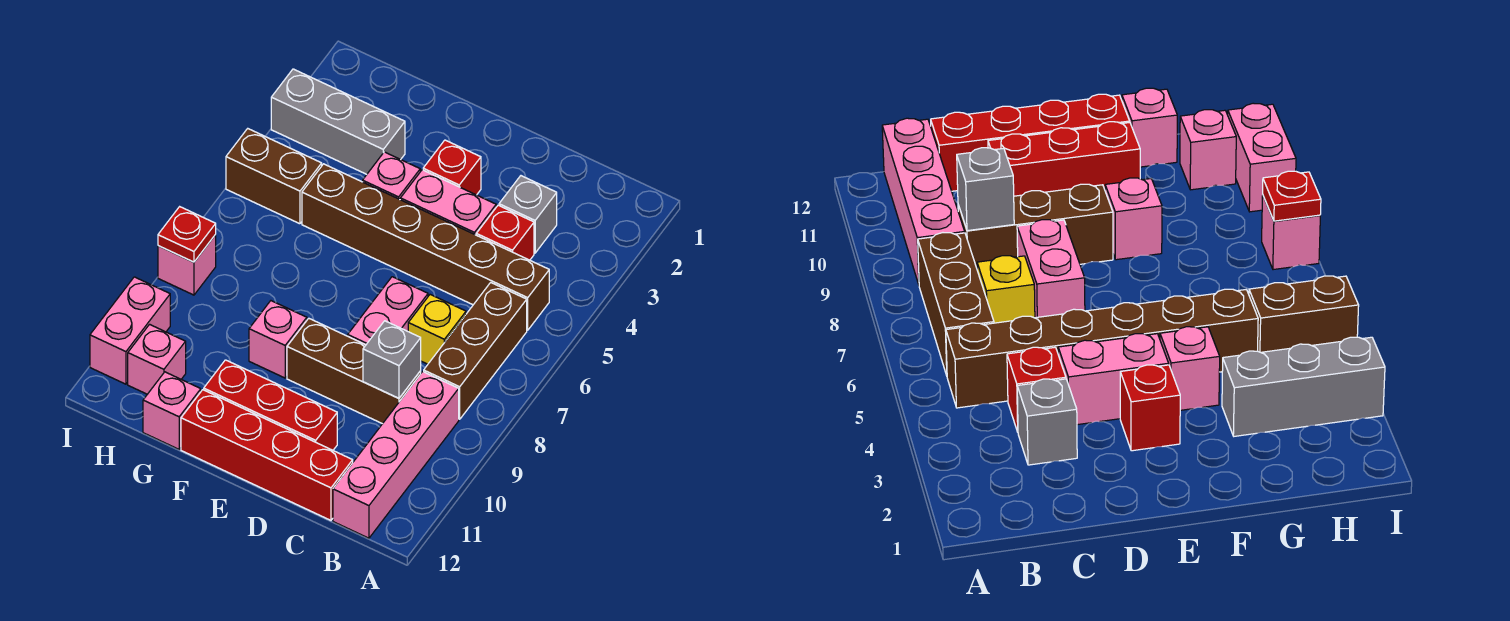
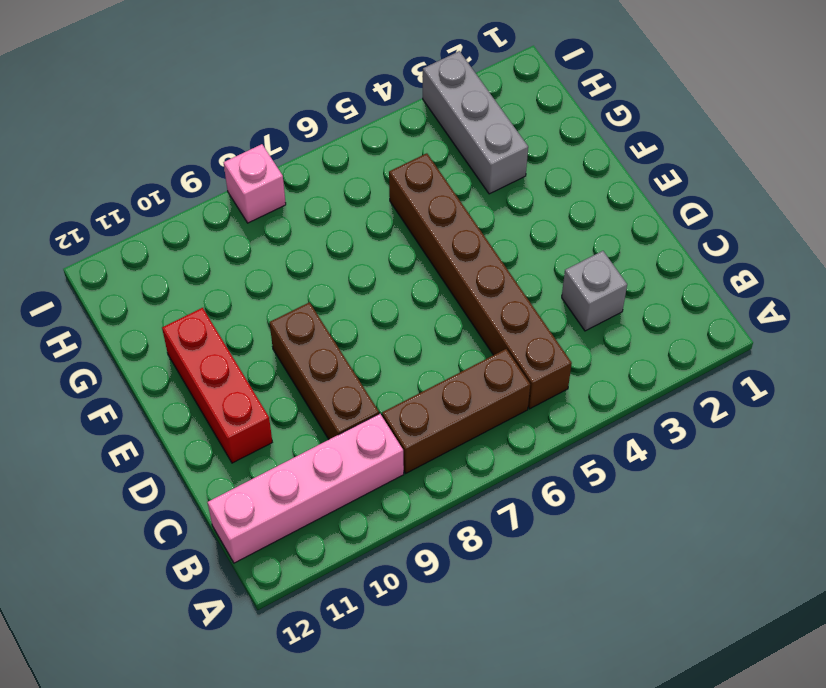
none -> red brick C4 level 1
none -> yellow brick C7 level 1
none -> red brick C12:F12 level 1

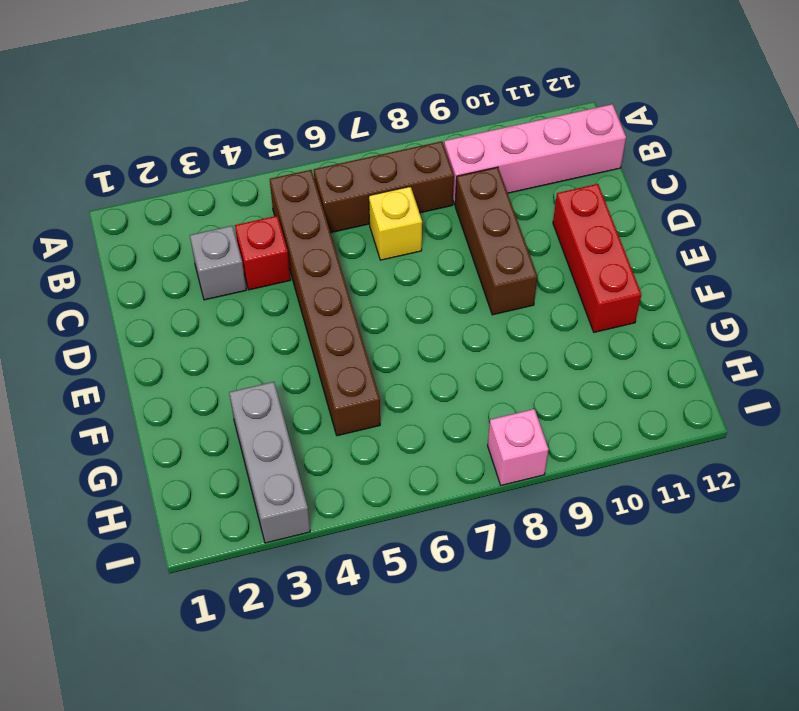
none -> red brick C12:F12 level 1
none -> pink brick D4:E4 level 1
none -> pink brick D7:D8 level 1

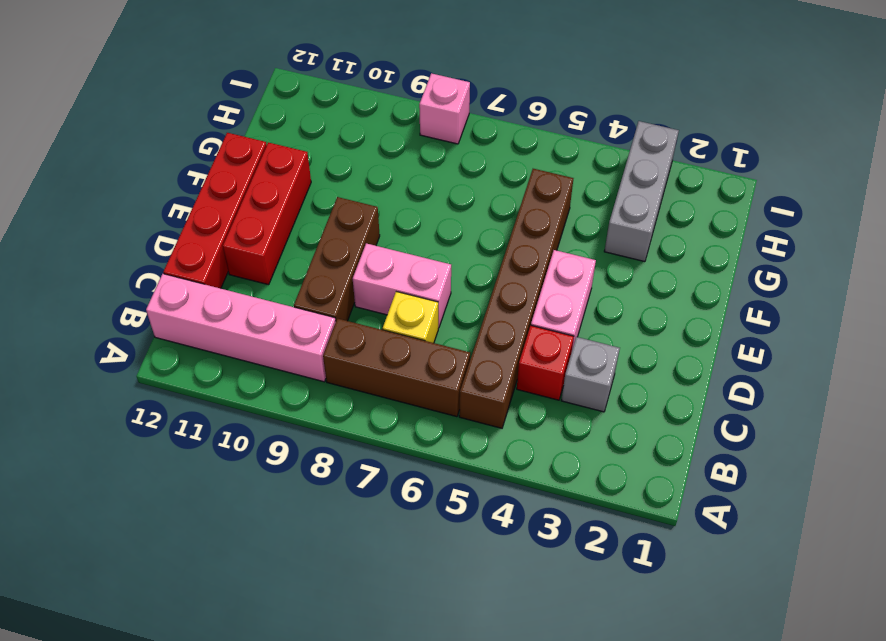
none -> red brick E3 level 1
none -> pink brick F4 level 1
none -> pink brick F9 level 1

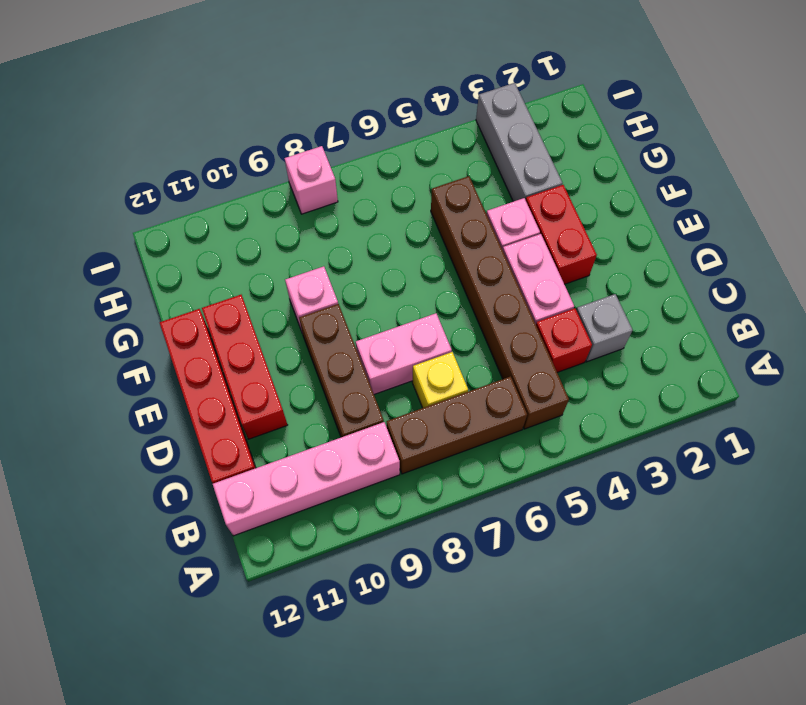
red brick E3:F3 level 1 -> red brick E3 level 1
none -> pink brick G12 level 1
none -> brown brick H5:I5 level 1
none -> pink brick H11 level 1

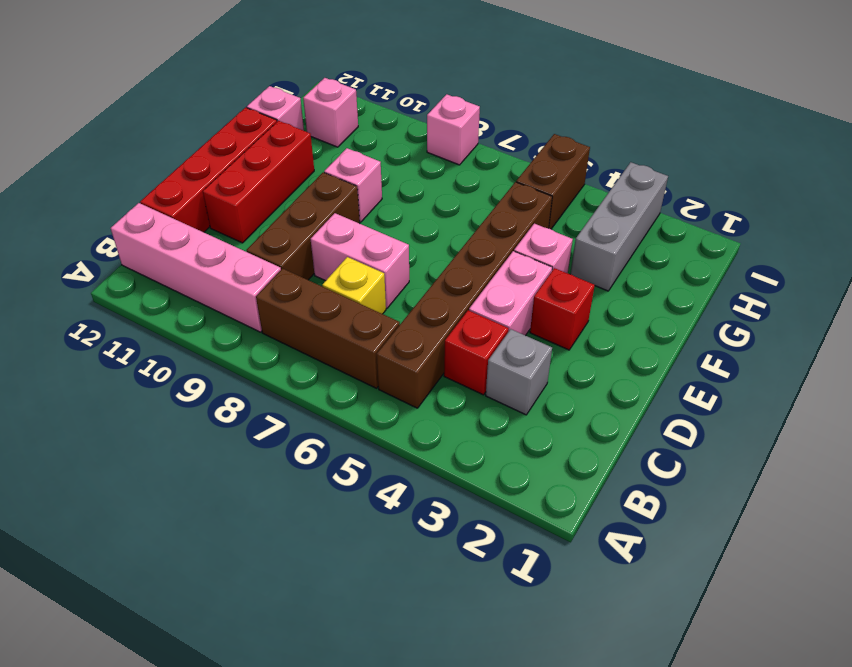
none -> pink brick I10:I11 level 1
none -> grey brick C9 level 2
none -> red plate I8 level 2

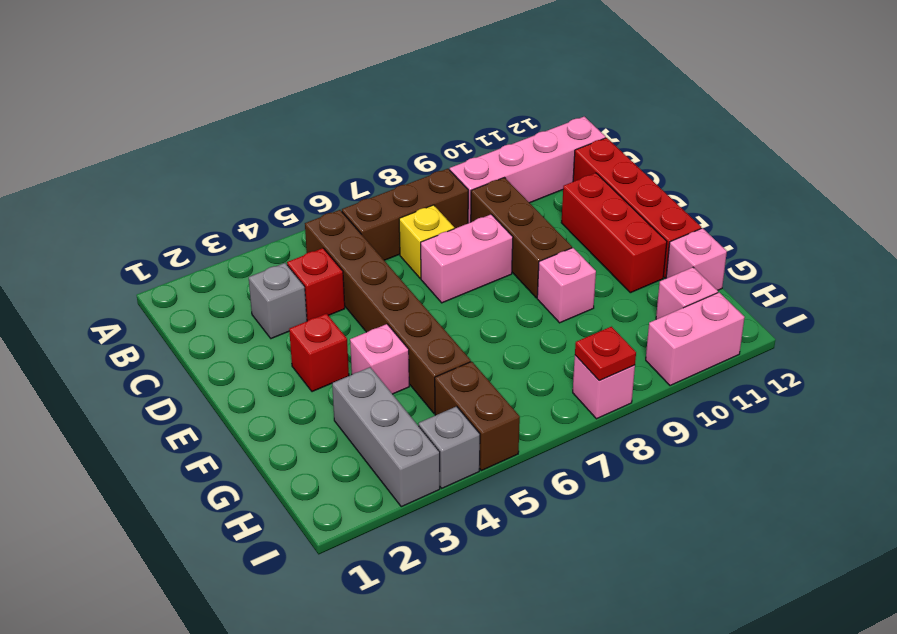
grey brick I4 level 1 -> grey brick C9 level 2
none -> pink brick D4:E4 level 1

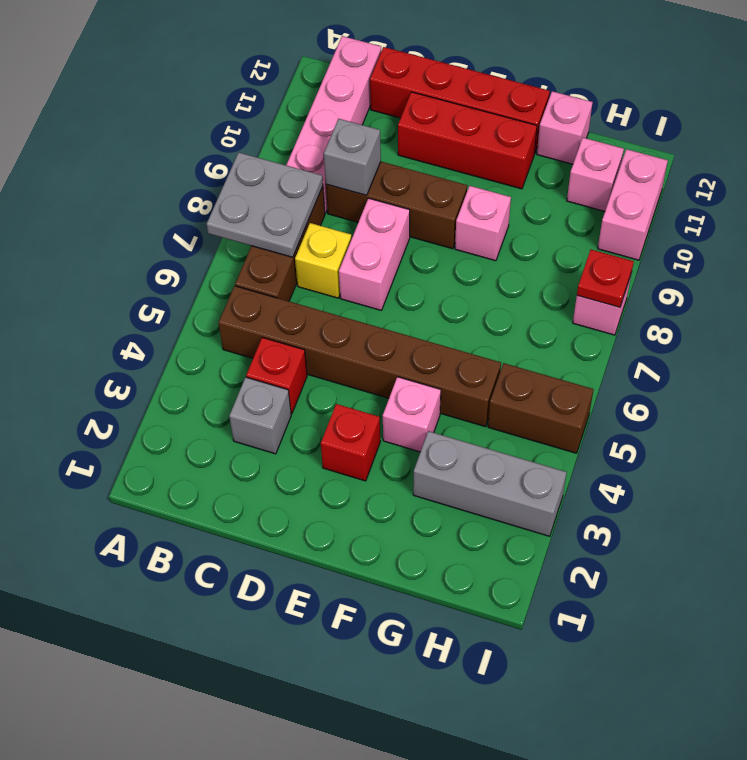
grey plate A7:B8 level 2 -> none
none -> pink brick D4:E4 level 1

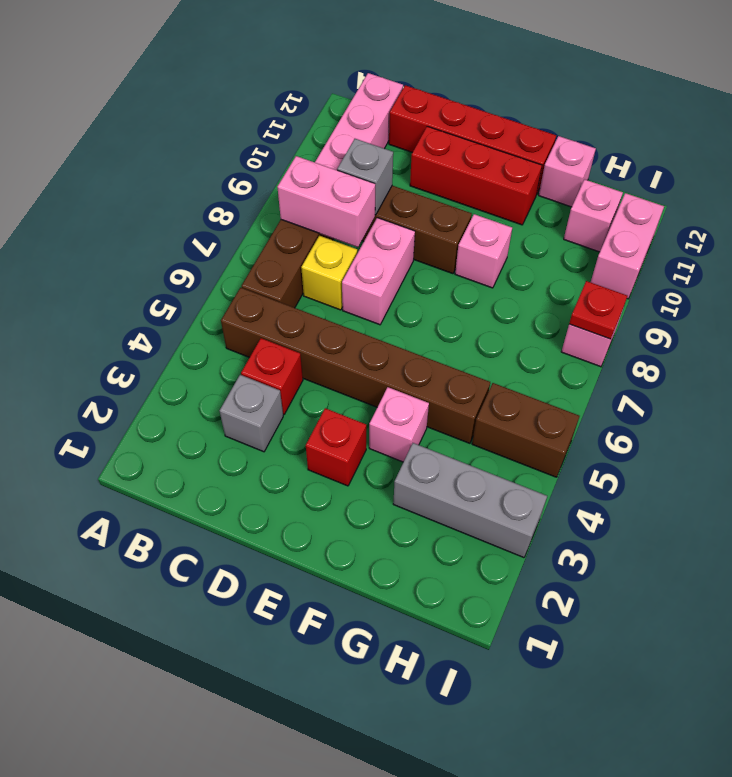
pink brick B8:C8 level 2 -> pink brick D4:E4 level 1

